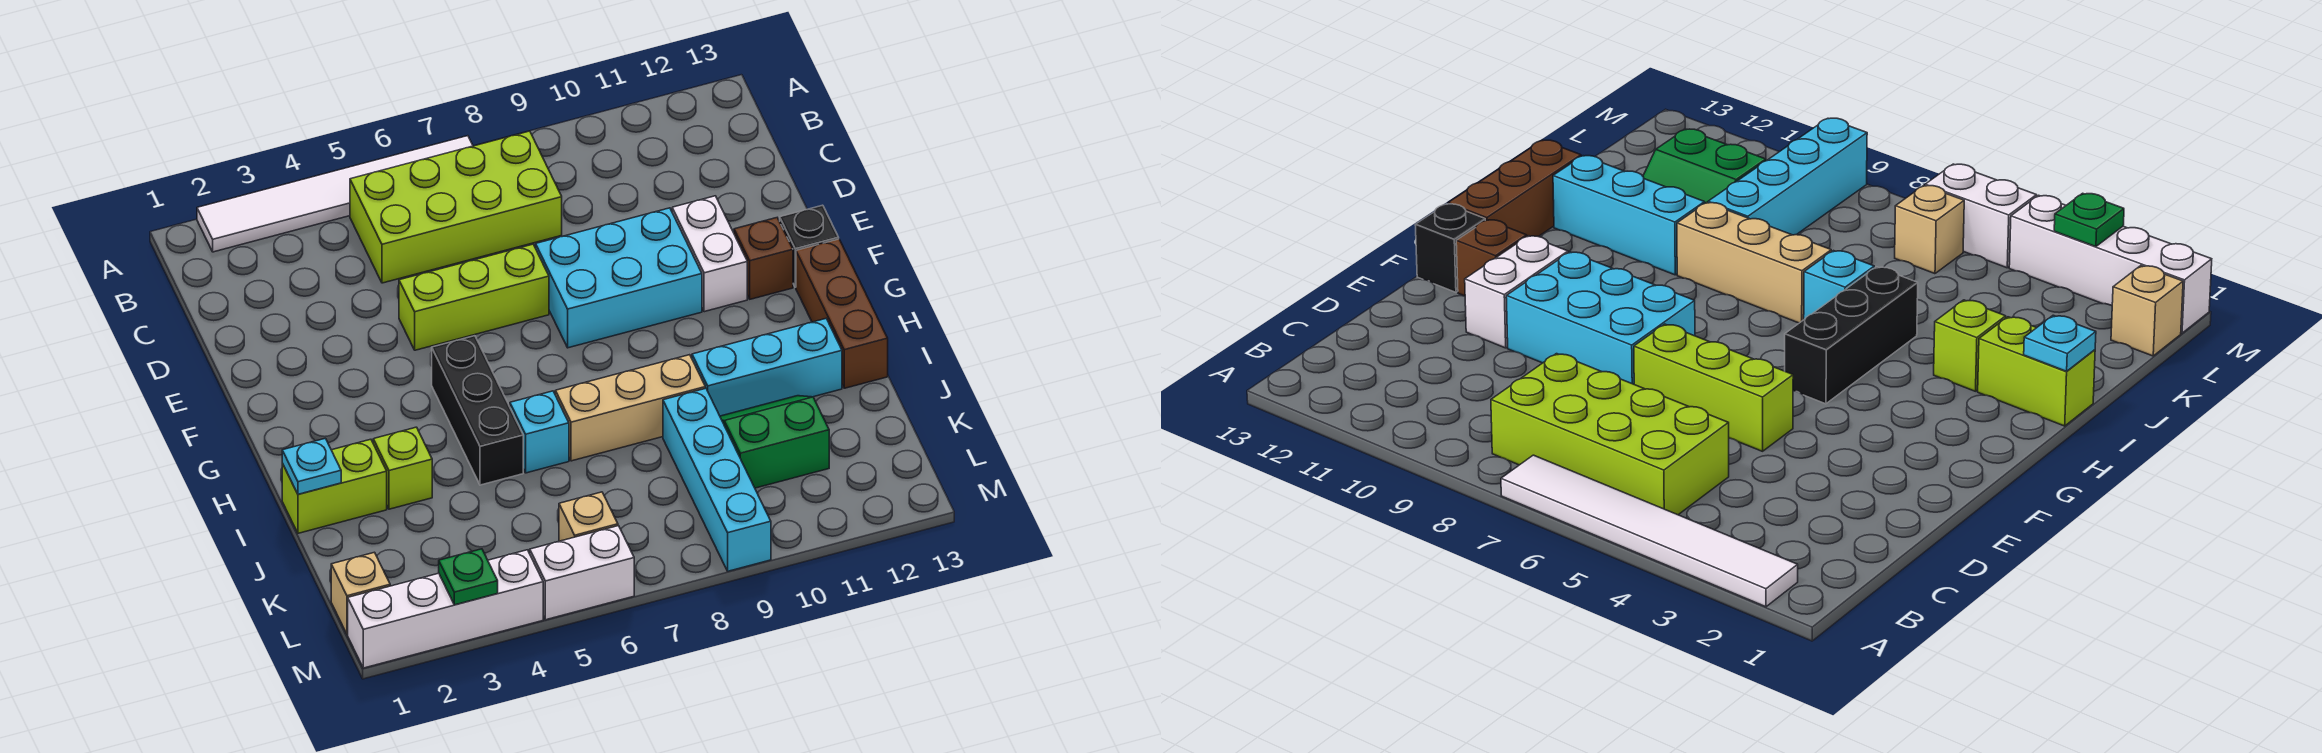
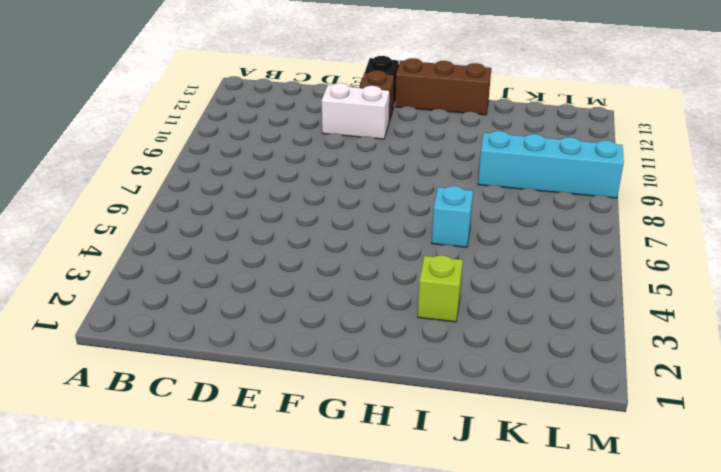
none -> white tile A2:A7 level 1
none -> lime brick B5:C8 level 1
none -> lime brick E5:E7 level 1

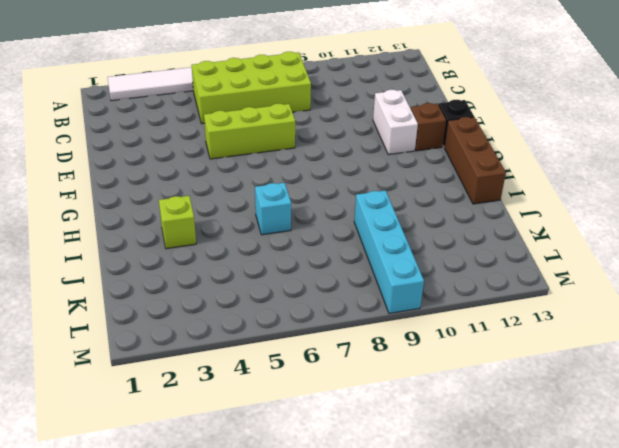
none -> cyan brick E8:F10 level 1
none -> black brick G5:I5 level 1
none -> lime brick I1:I2 level 1

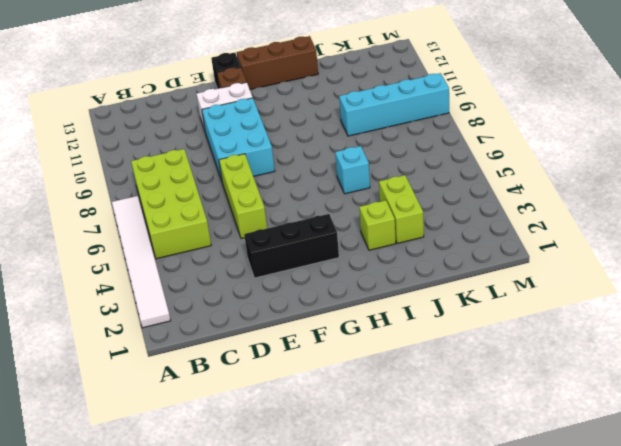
black brick E3:G3 level 1 -> black brick G5:I5 level 1
lime brick J3:J4 level 1 -> lime brick I1:I2 level 1
none -> tan brick I7:I9 level 1
none -> cyan brick I10:I12 level 1
none -> green slope J10:K11 level 1 top K

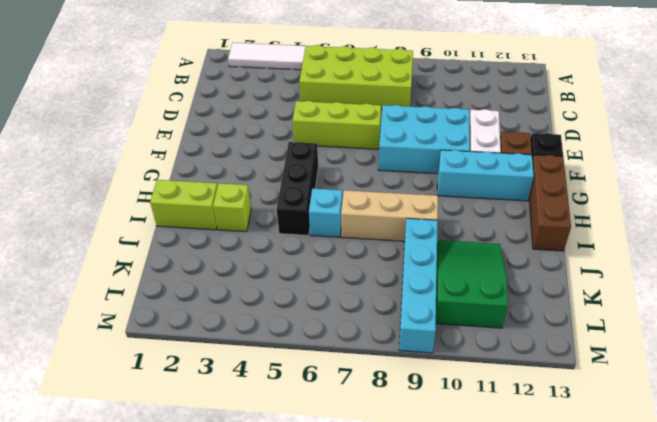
cyan brick G10:G12 level 1 -> cyan brick I10:I12 level 1
green slope J10:L11 level 1 top L -> green slope J10:K11 level 1 top K
none -> tan brick L1 level 1
none -> tan brick L6 level 1
none -> white brick M1:M4 level 1

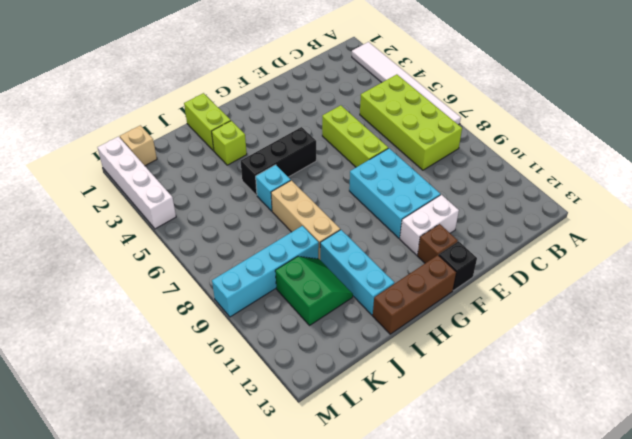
none -> tan brick L6 level 1
none -> white brick M5:M6 level 1
none -> cyan plate I1 level 2

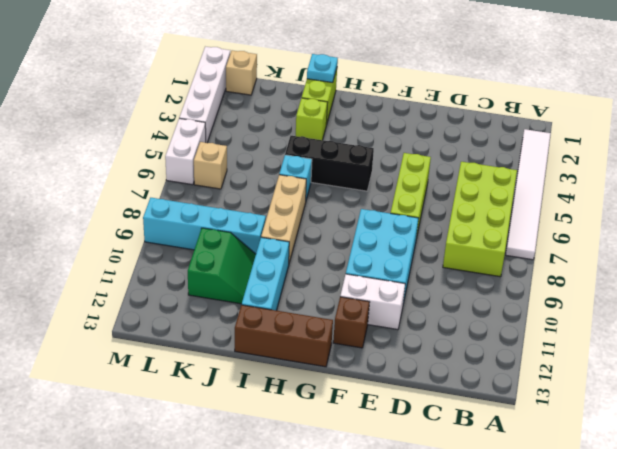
none -> black brick F13 level 1
none -> green plate M3 level 2

